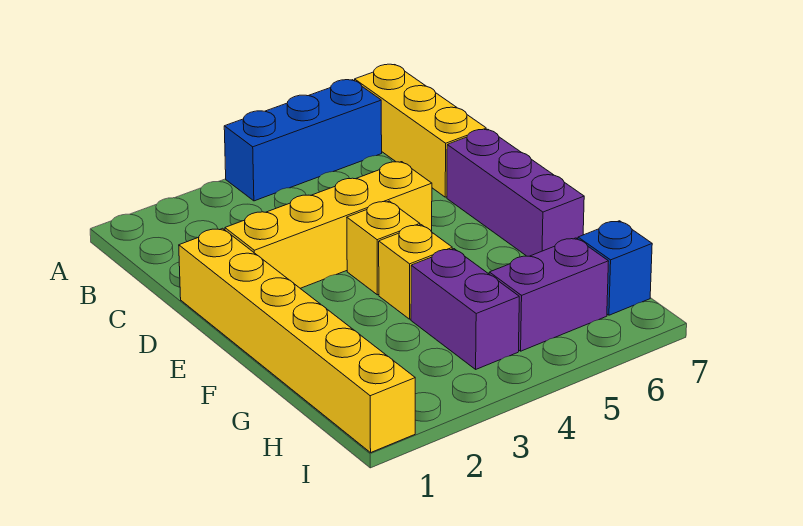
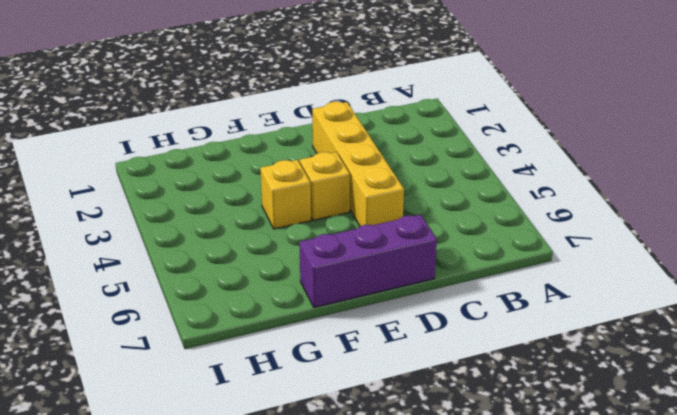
none -> blue brick A4:A6 level 1
none -> yellow brick A7:C7 level 1

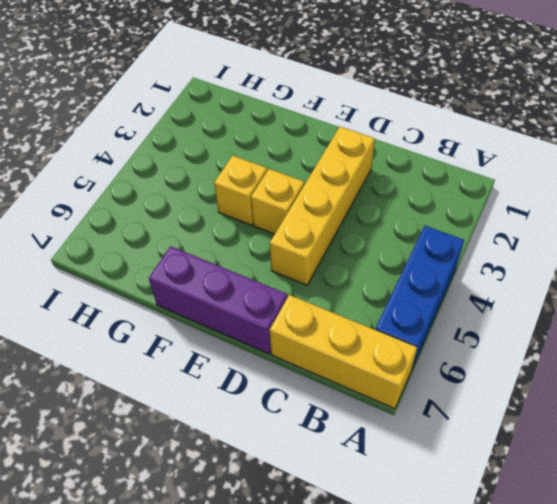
none -> yellow brick D1:I1 level 1
none -> purple brick G4:H4 level 1

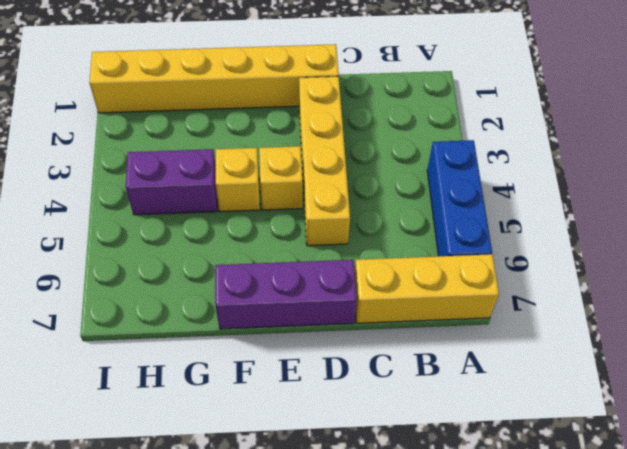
none -> purple brick H5:H6 level 1
none -> blue brick H7 level 1

